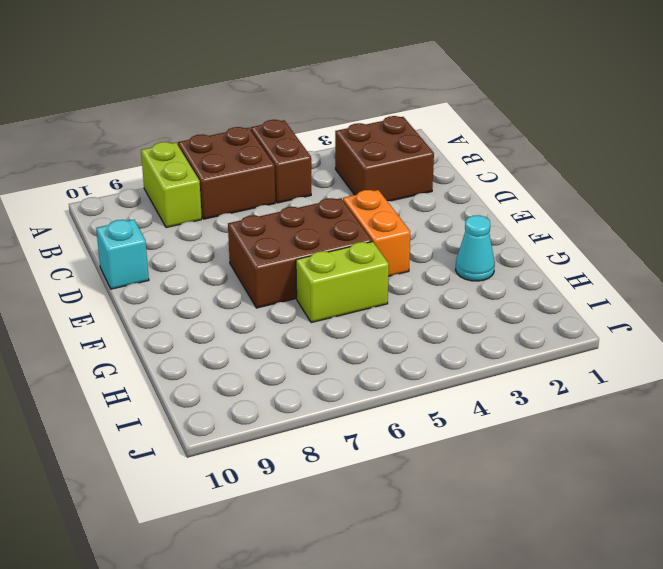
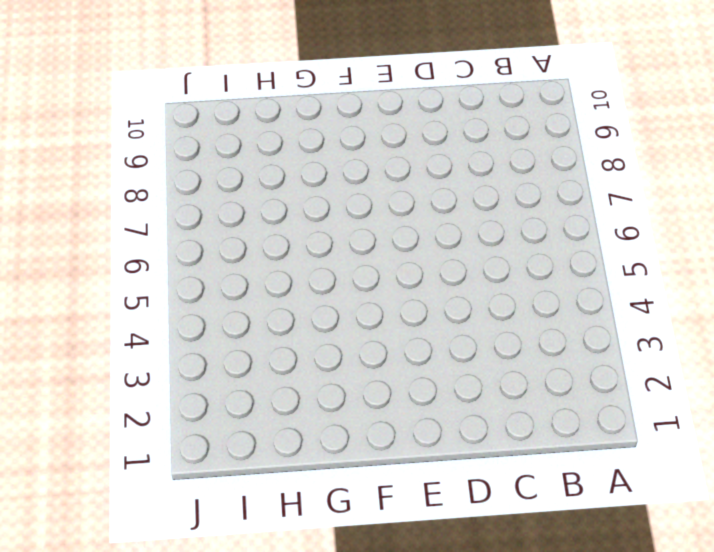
none -> brown brick A5:B5 level 1
none -> brown brick A6:B7 level 1

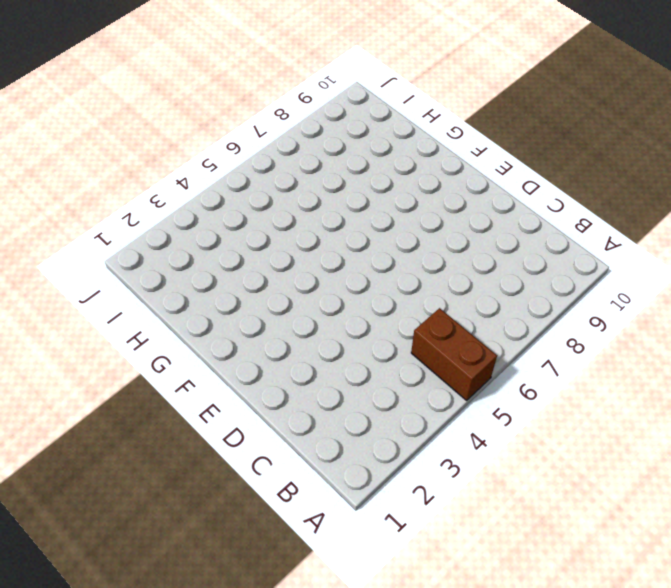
none -> brown brick A6:B7 level 1
none -> lime brick A8:B8 level 1

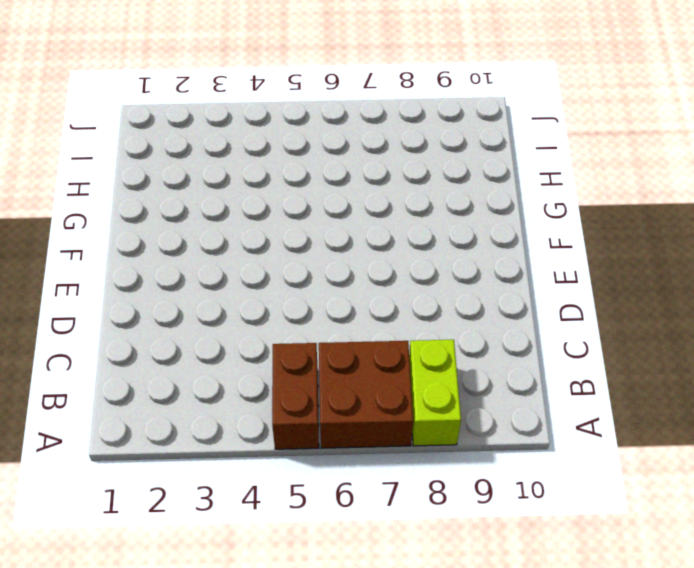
none -> brown brick B2:C3 level 1
none -> cyan brick D10 level 1

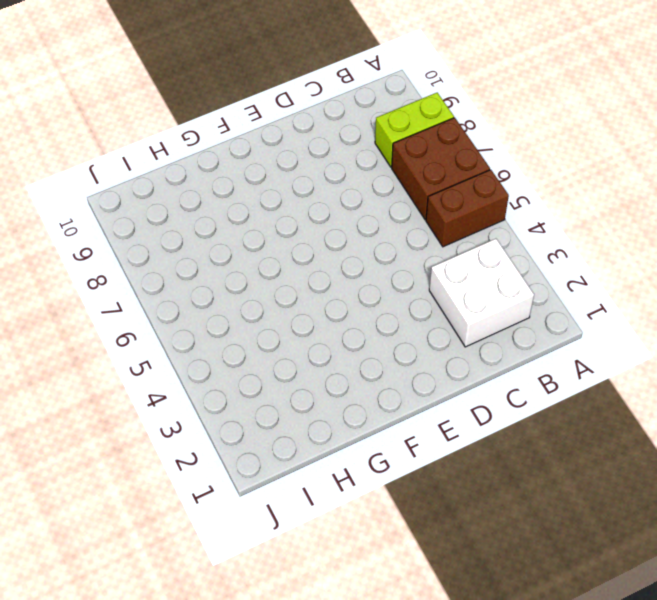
white brick B2:C3 level 1 -> brown brick B2:C3 level 1
none -> cyan brick D10 level 1
none -> orange brick E4:F4 level 1

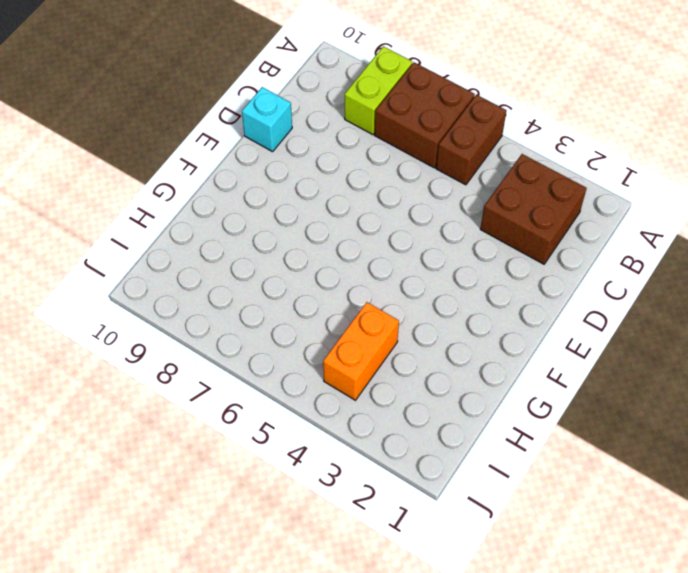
orange brick H4:I4 level 1 -> orange brick E4:F4 level 1
none -> brown brick E5:F7 level 1
none -> cyan cone G2 level 1

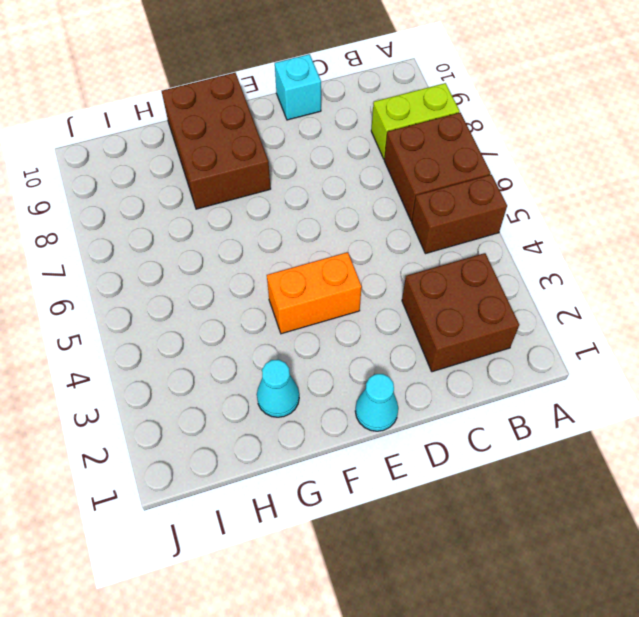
cyan cone E1 level 1 -> none
brown brick F8:G10 level 1 -> brown brick E5:F7 level 1
none -> lime brick G5:G6 level 1

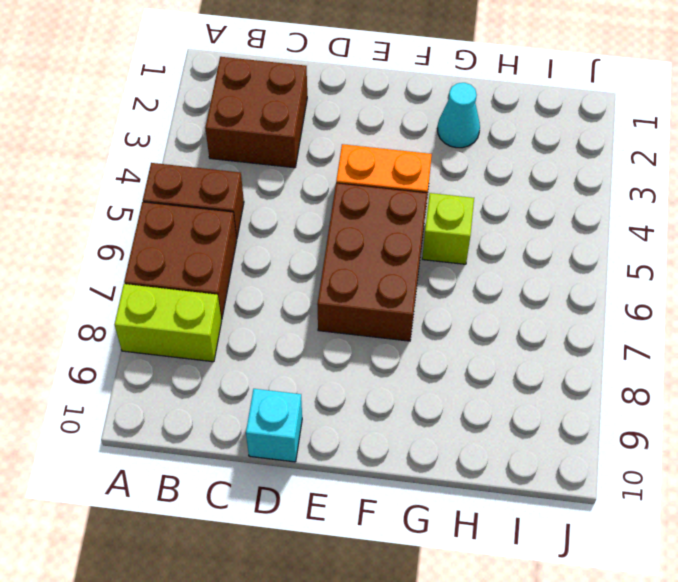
lime brick G5 level 1 -> lime brick G5:G6 level 1

